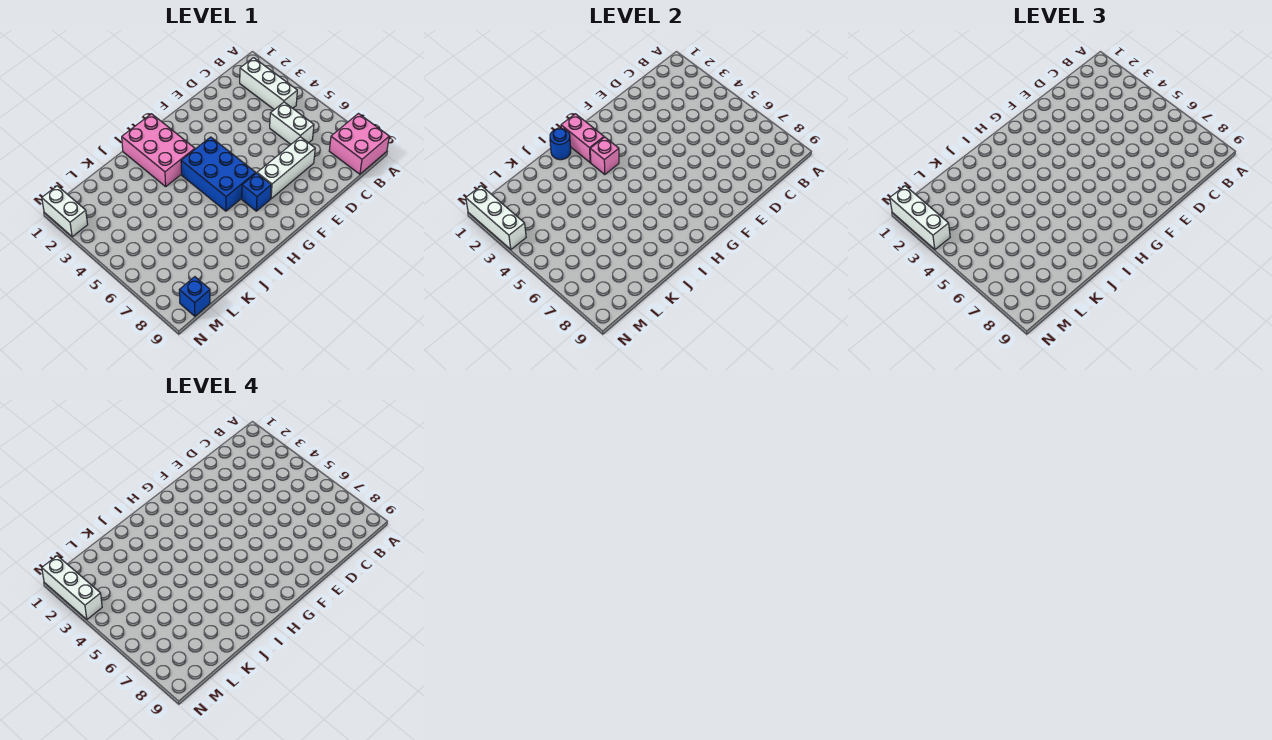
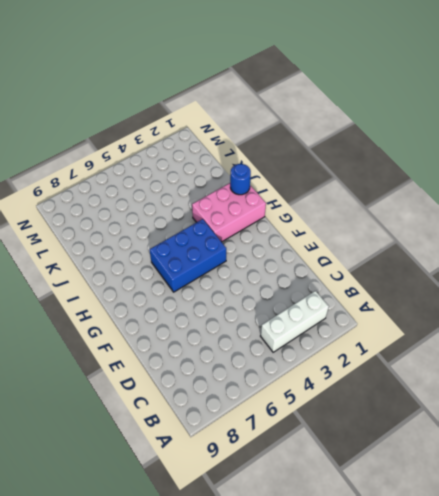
none -> pink brick A8:B9 level 1
none -> white brick C5:C6 level 1
none -> white brick D7:F7 level 1

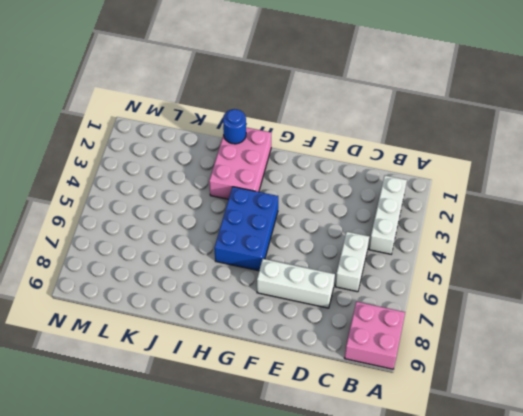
none -> blue brick G7 level 1
none -> blue brick M9 level 1
none -> white brick N1:N2 level 1

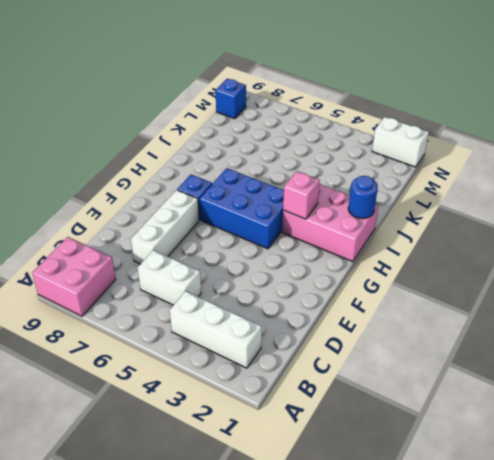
none -> pink brick H1:H2 level 2
none -> white brick N1:N3 level 2
none -> white brick N1:N3 level 3

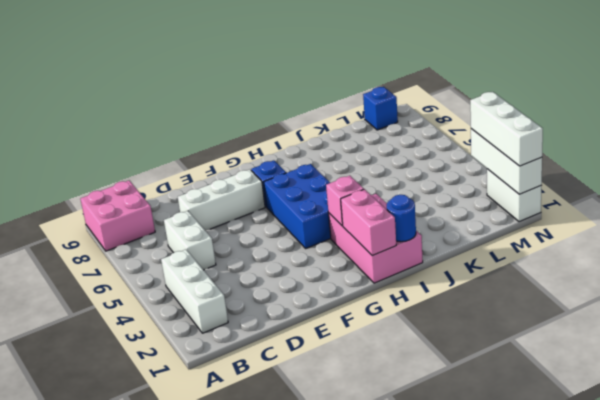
none -> white brick N1:N3 level 4

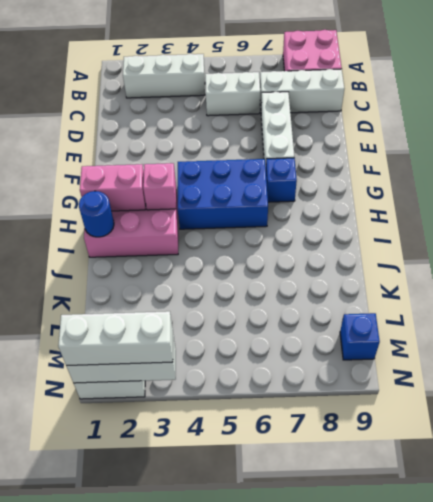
white brick C7:C9 level 1 -> white brick N1:N3 level 4

